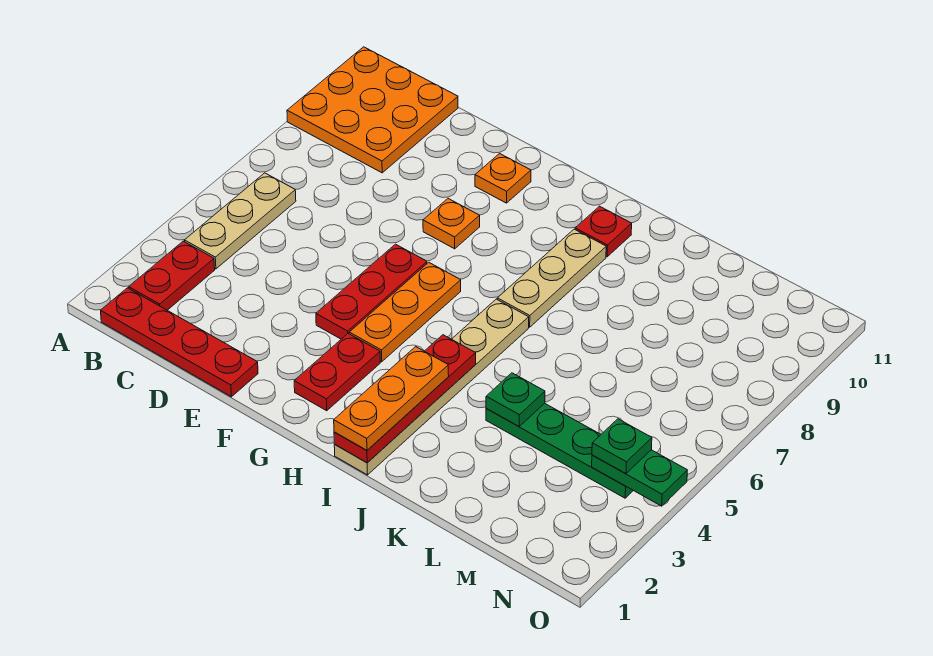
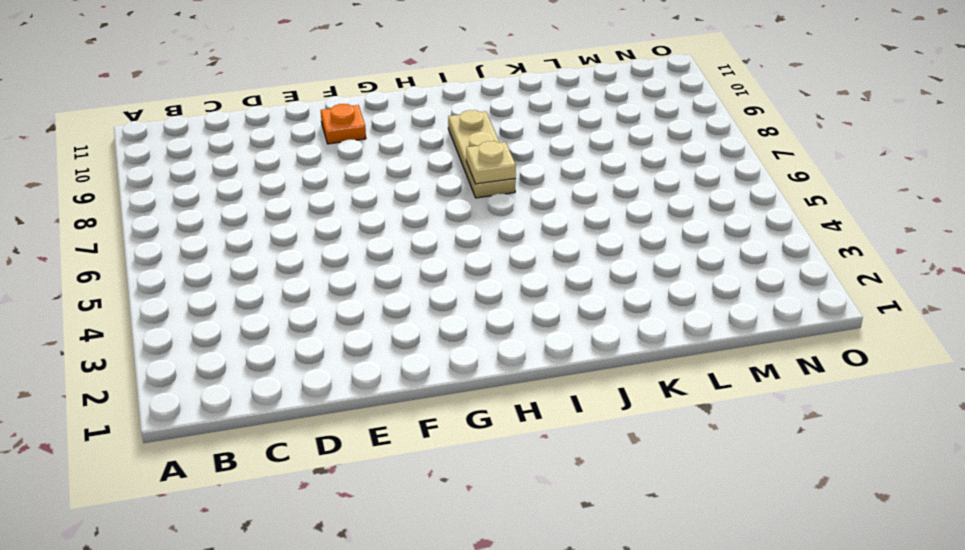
tan plate I7 level 2 -> none
none -> orange plate A9:C11 level 1
none -> red plate B1:E1 level 1
none -> red plate B2:B3 level 1

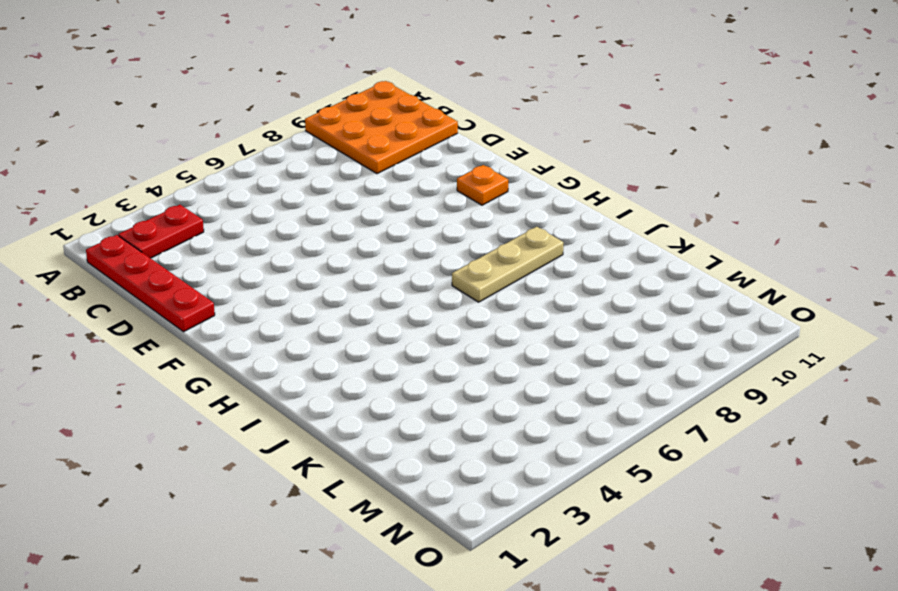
none -> tan plate B4:B6 level 1
none -> red plate F4:F6 level 1
none -> orange plate F8 level 1

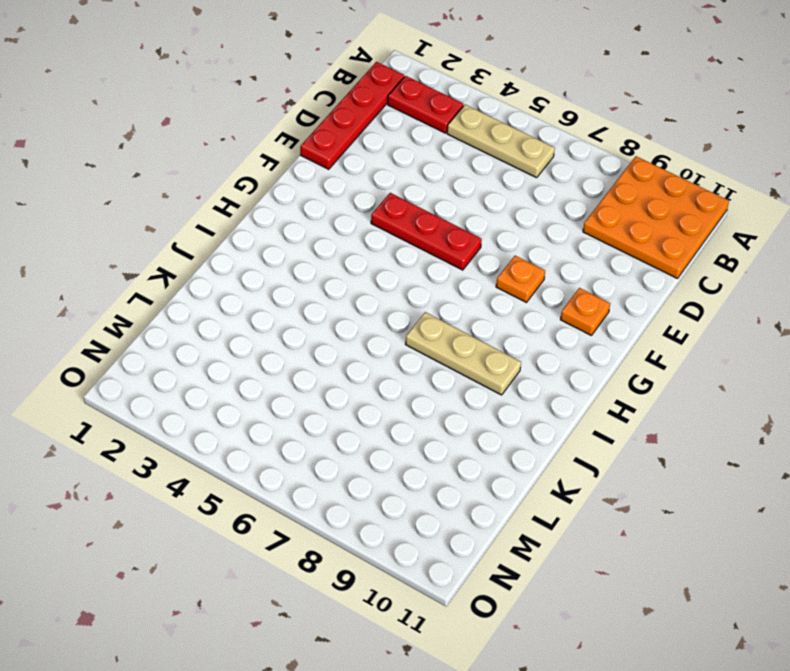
none -> red plate G2:G3 level 1
none -> orange plate G4:G6 level 1
none -> tan plate I1:I6 level 1

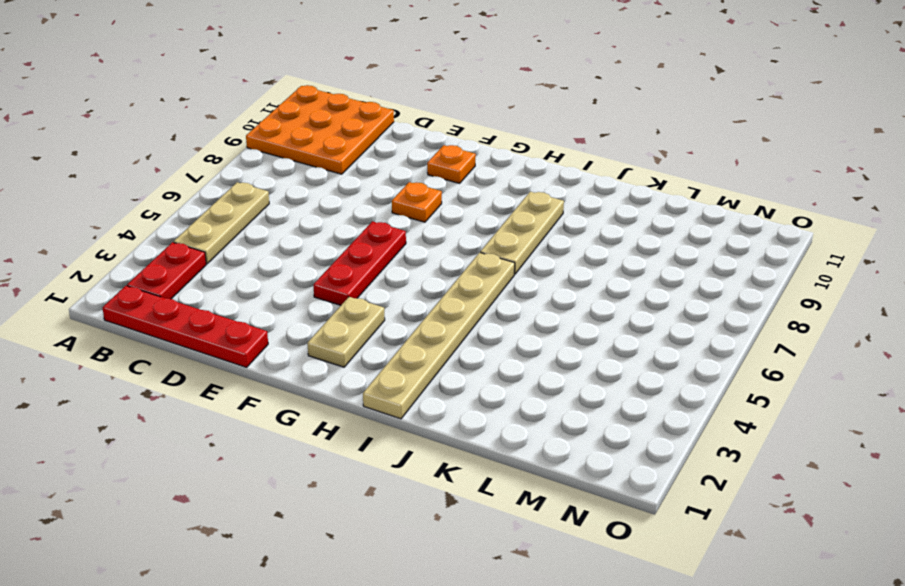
tan plate G2:G3 level 1 -> red plate G2:G3 level 1
none -> orange plate G4:G6 level 1
none -> red plate I10 level 1
none -> green plate K4:N4 level 1

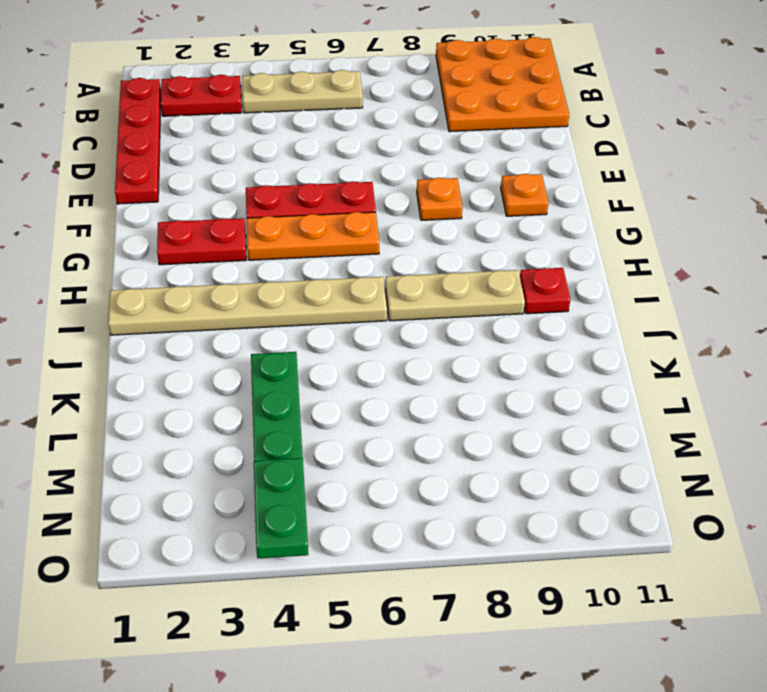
none -> red plate I1:I4 level 2
none -> green plate K4 level 2
none -> orange plate I1:I3 level 3

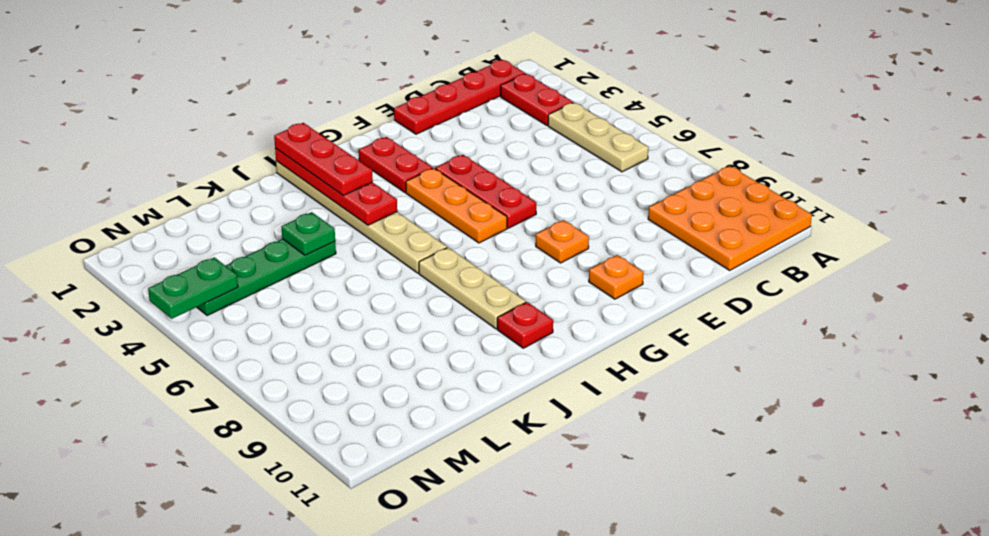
red plate I1:I3 level 3 -> orange plate I1:I3 level 3
none -> green plate N4 level 3

